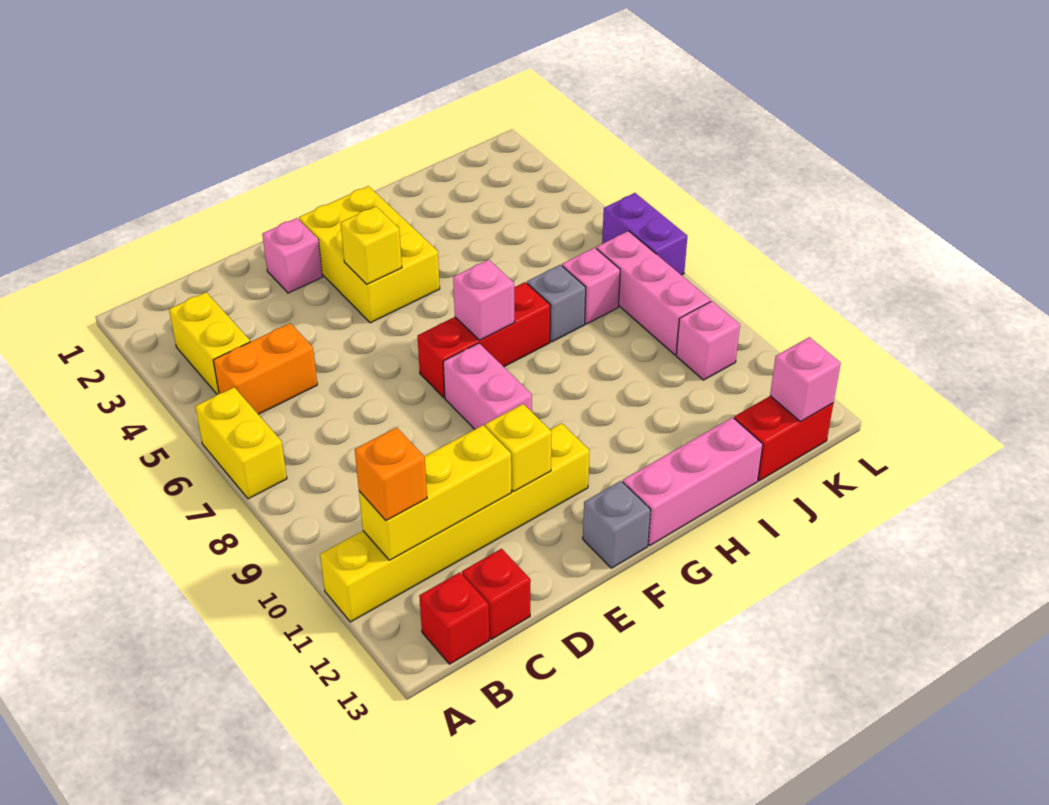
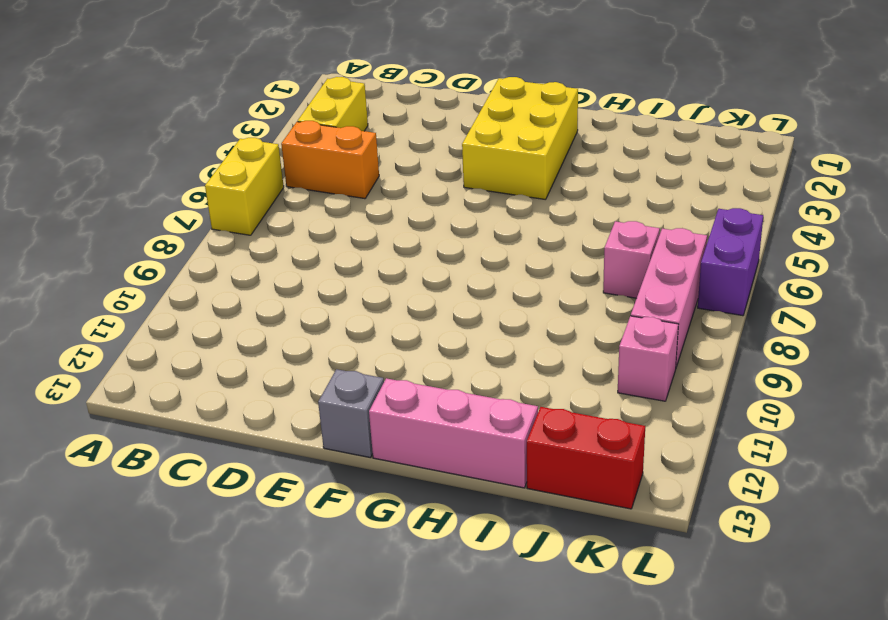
none -> yellow brick A11:F11 level 1
none -> red brick B13 level 1
none -> red brick C13 level 1

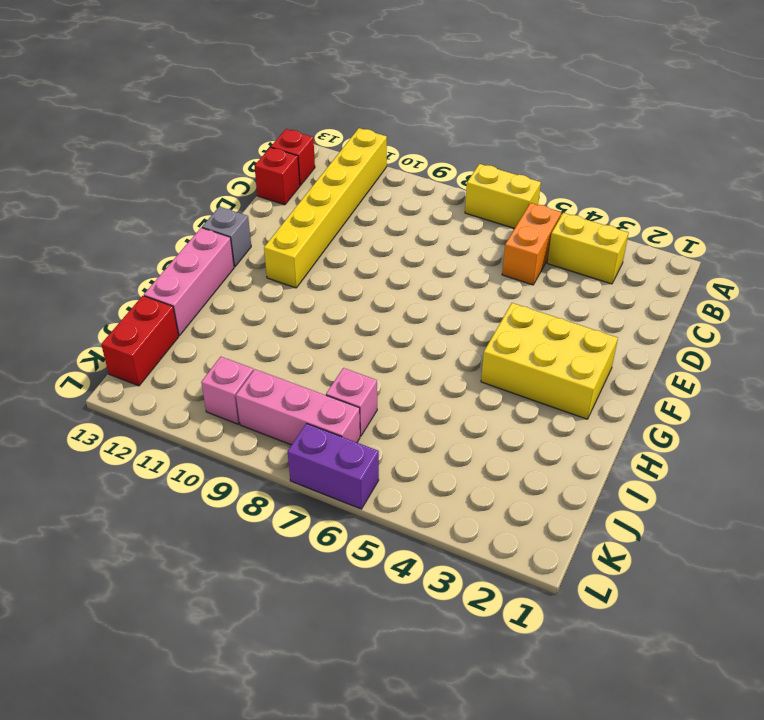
none -> pink brick E2 level 1
none -> red brick F7:H7 level 1
none -> pink brick F8:F9 level 1

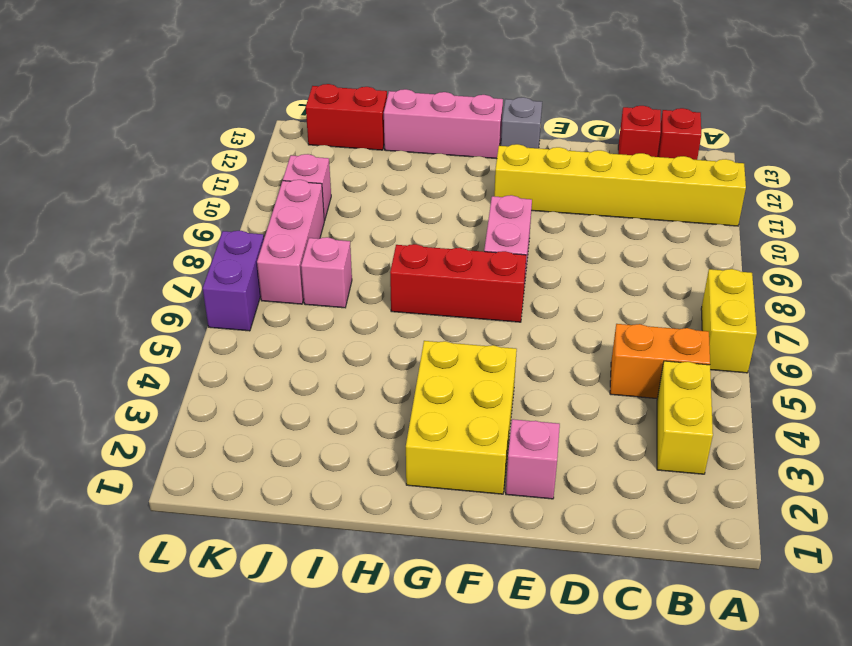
none -> grey brick I7 level 1
none -> yellow brick B11:D11 level 2
none -> yellow brick E11 level 2

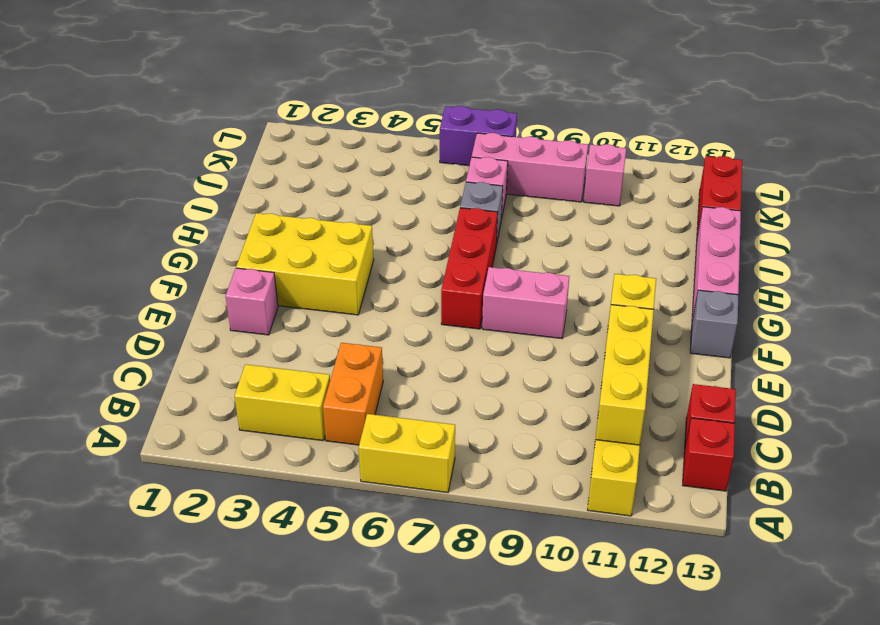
none -> yellow brick F4 level 2
none -> pink brick G7 level 2
none -> pink brick K13 level 2

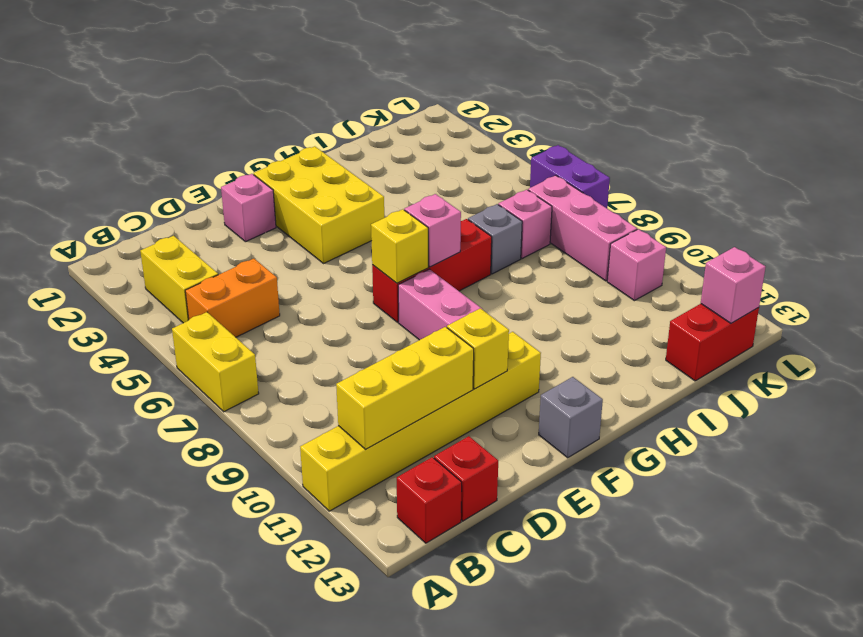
yellow brick F7 level 2 -> yellow brick F4 level 2
none -> pink brick G13:I13 level 1
none -> orange brick B11 level 3

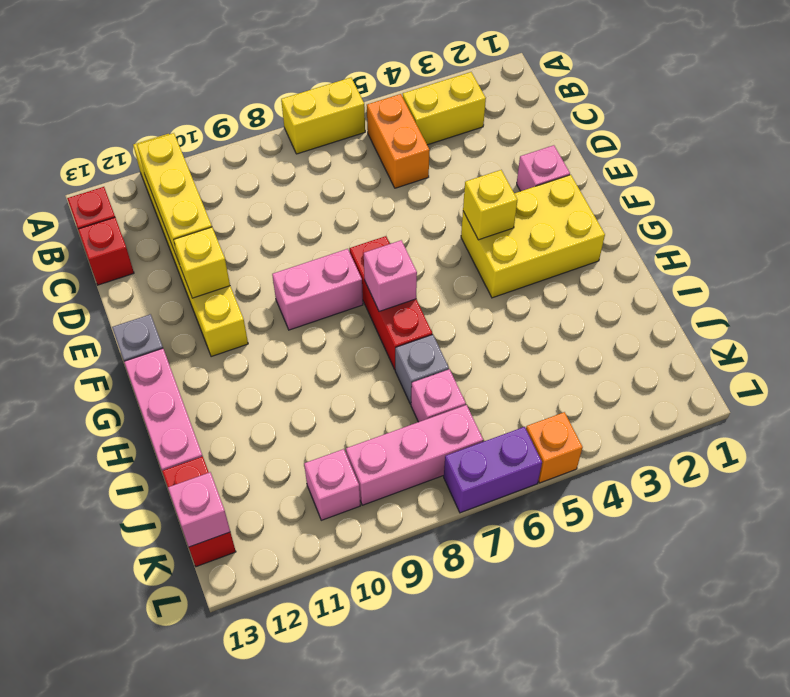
orange brick L5 level 1 -> orange brick B11 level 3

